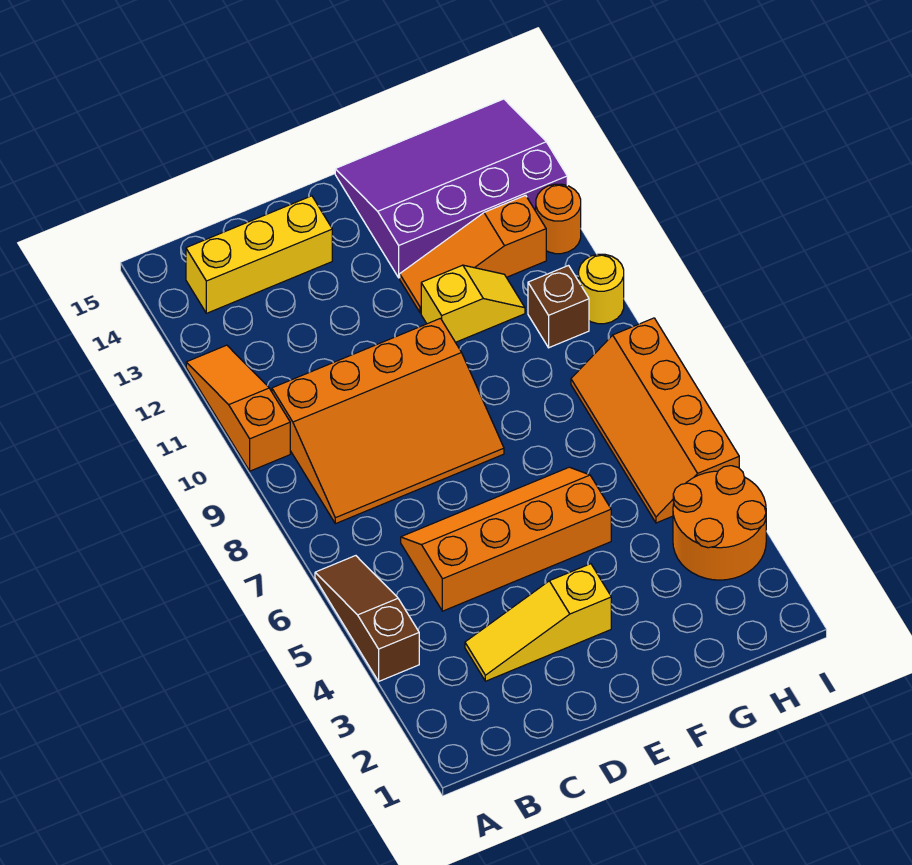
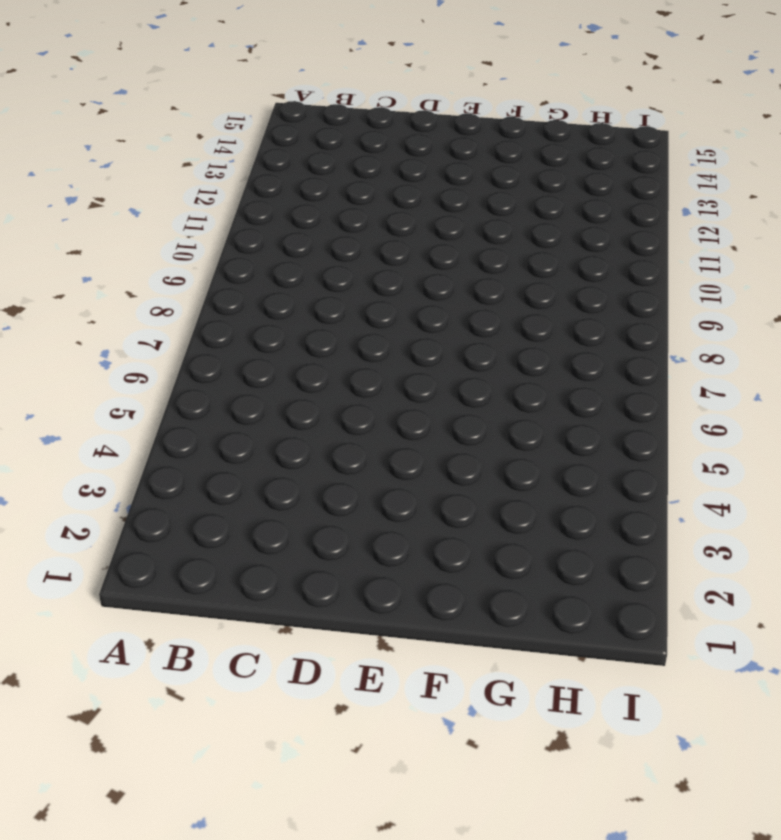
none -> brown slope A4:A6 level 1 top 4
none -> orange slope A10:A12 level 1 top 10
none -> orange slope B8:E10 level 1 top 10

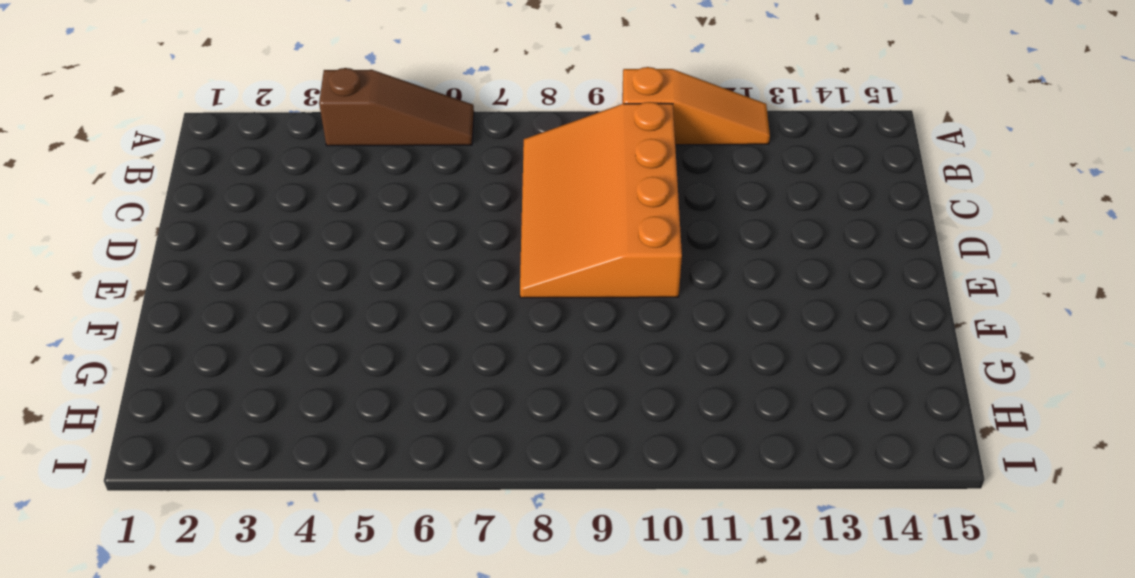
none -> yellow brick B14:D14 level 1
none -> yellow slope C3:E3 level 1 top E
none -> orange slope C5:F6 level 1 top 5

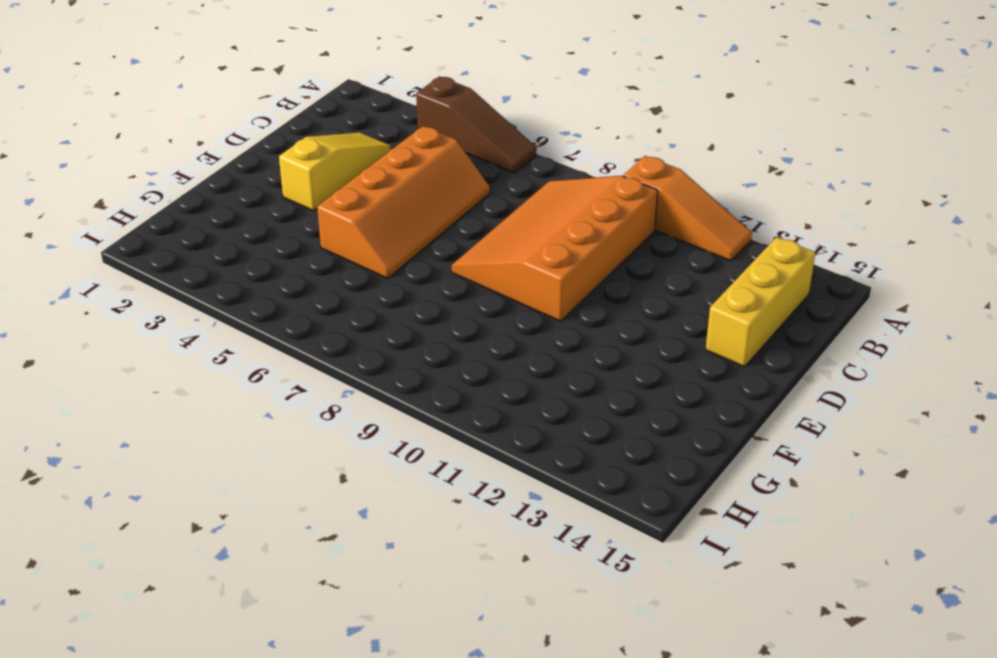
none -> yellow slope F11:G11 level 1 top F
none -> orange slope F12:H12 level 1 top H
none -> purple slope F13:I15 level 1 top 13

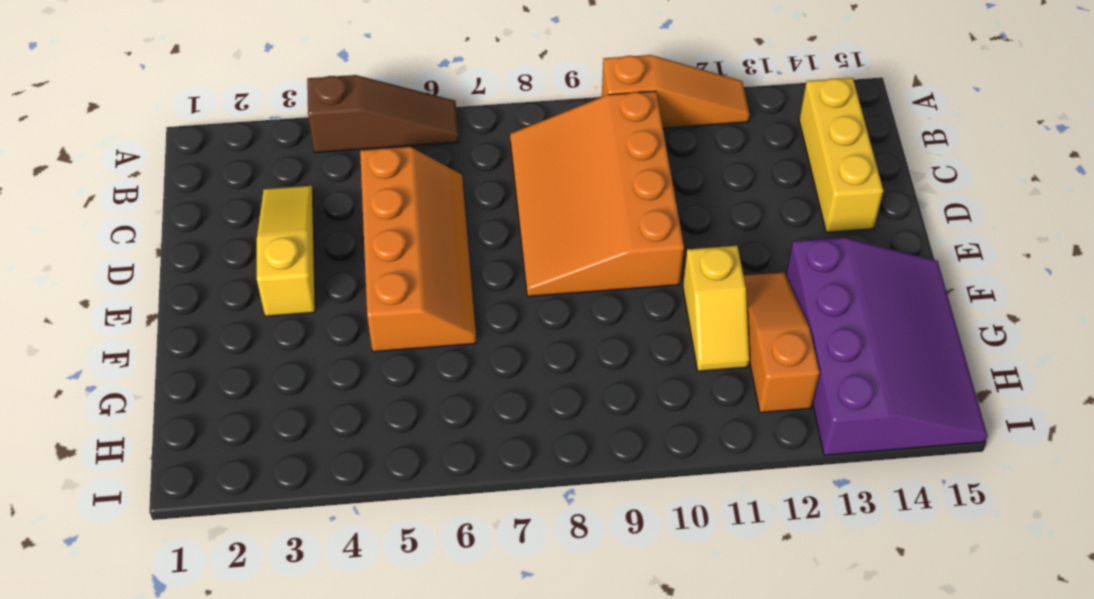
none -> orange round brick H3:I4 level 1
none -> orange slope H5:I8 level 1 top I
none -> brown brick H10 level 1

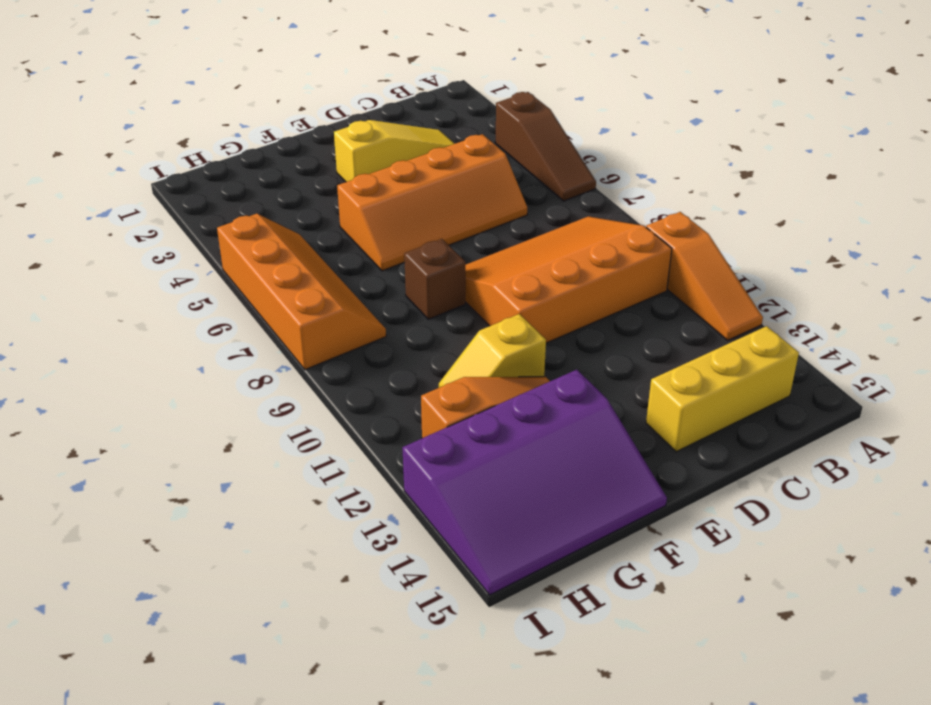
brown brick F8 level 1 -> brown brick H10 level 1
none -> orange round brick H3:I4 level 1
none -> yellow round brick I10 level 1
none -> orange round brick I12 level 1

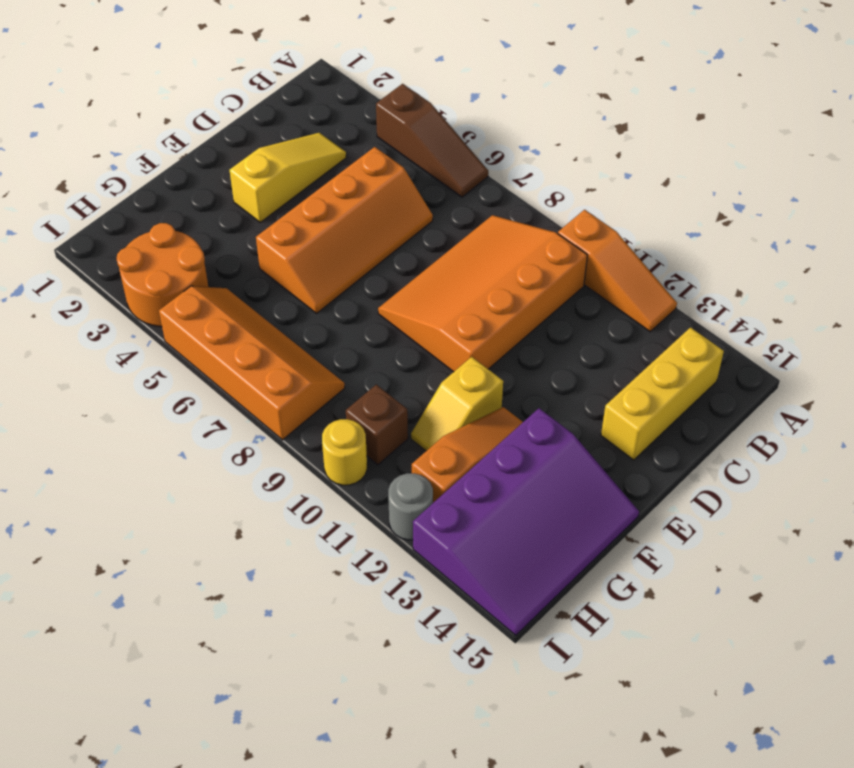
grey round brick I12 level 1 -> orange round brick I12 level 1

